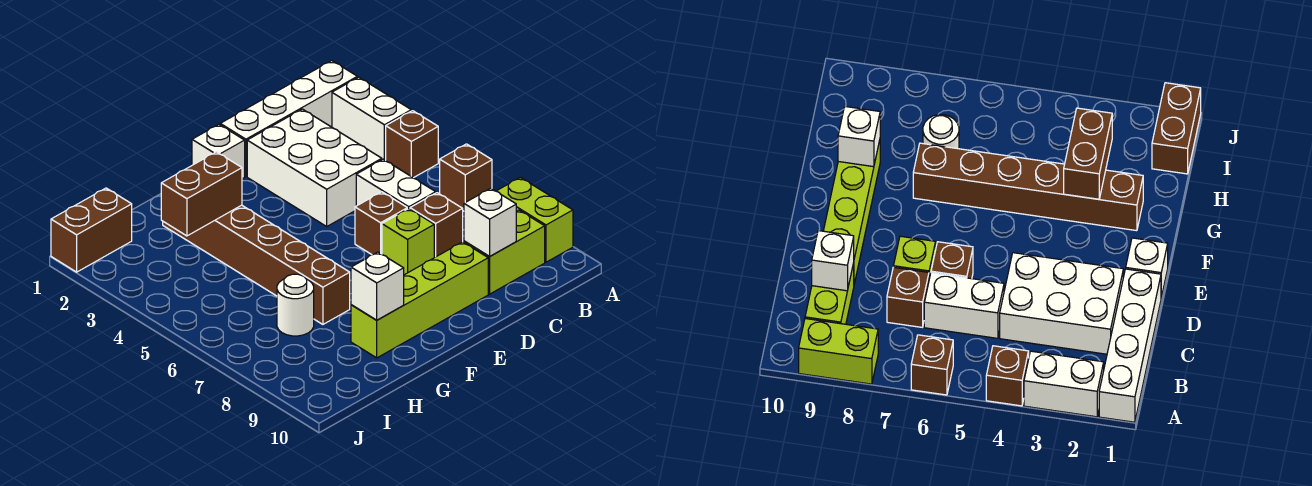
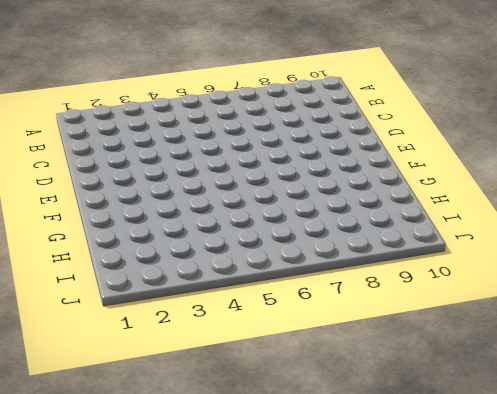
none -> white brick A1:D1 level 1
none -> white brick A2:A3 level 1
none -> brown brick A4 level 1

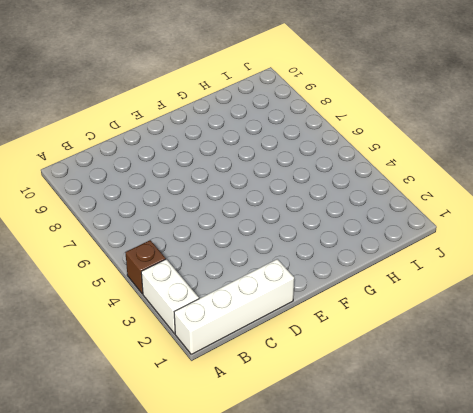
none -> brown brick A6 level 1
none -> lime brick A8:A9 level 1
none -> lime brick B9:C9 level 1

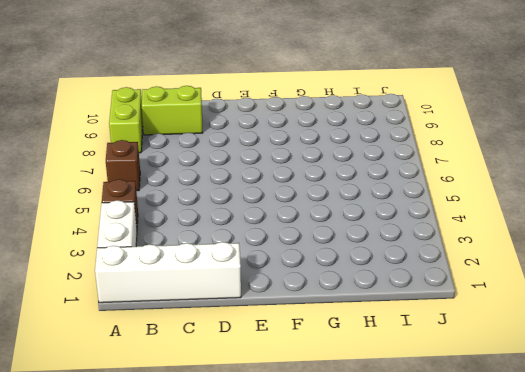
none -> white brick C2:D4 level 1
none -> white brick C5:C6 level 1
none -> brown brick C7 level 1

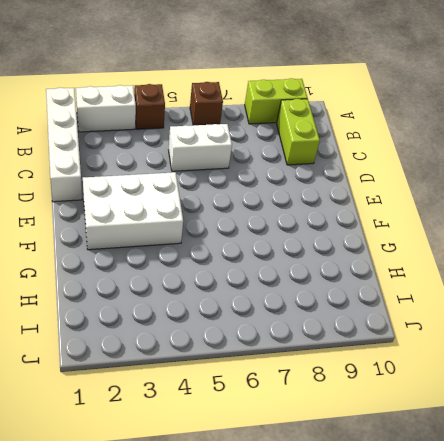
white brick E2:F4 level 1 -> white brick C2:D4 level 1
none -> brown brick C7 level 1
none -> brown brick D6 level 1
none -> lime brick D7 level 1

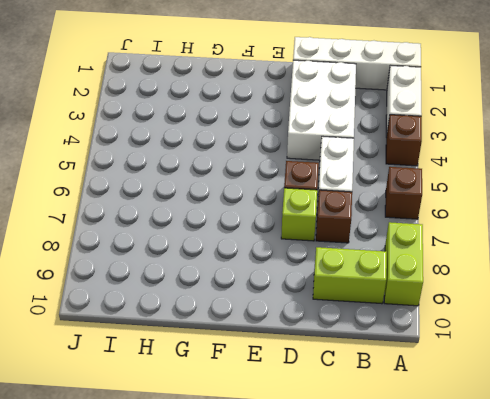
none -> lime brick D9:G9 level 1
none -> white brick E1 level 1
none -> brown brick G2:G7 level 1

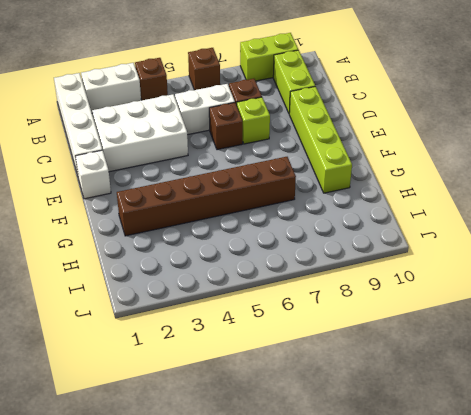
none -> white round brick H7 level 1
none -> brown brick I1:J1 level 1
none -> white brick C9 level 2

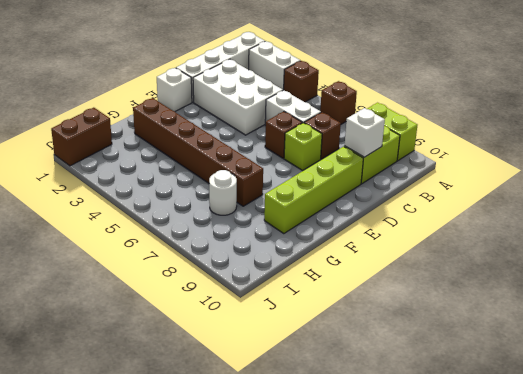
none -> brown brick G3:H3 level 2
none -> white brick G9 level 2

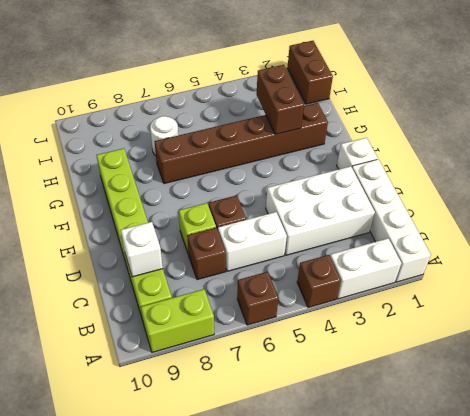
none -> white brick G9 level 2

